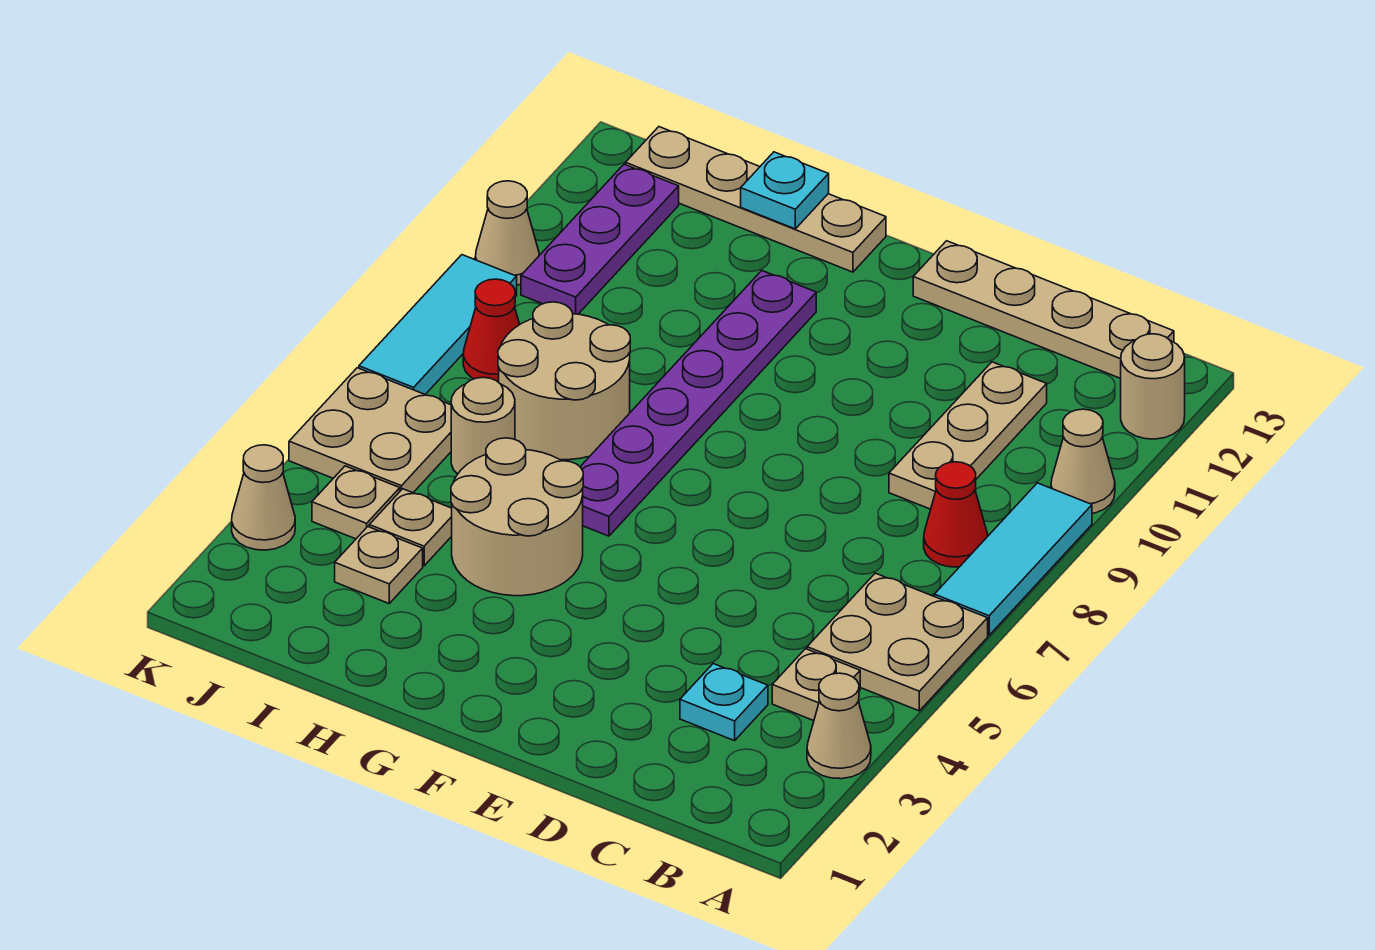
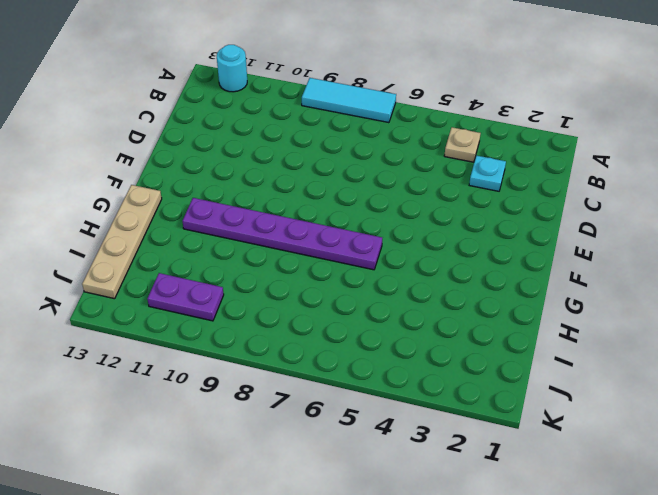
cyan round brick A12 level 1 -> tan round brick A12 level 1
purple plate J10:J11 level 1 -> purple plate J10:J12 level 1
none -> tan cone A3 level 1
none -> tan plate A5:B6 level 1
none -> tan cone A10 level 1

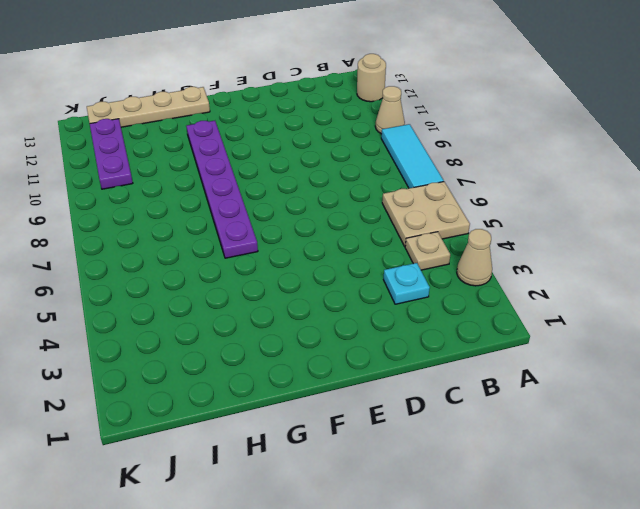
none -> red cone B8 level 1
none -> tan plate B13:E13 level 1
none -> tan plate C9:C11 level 1

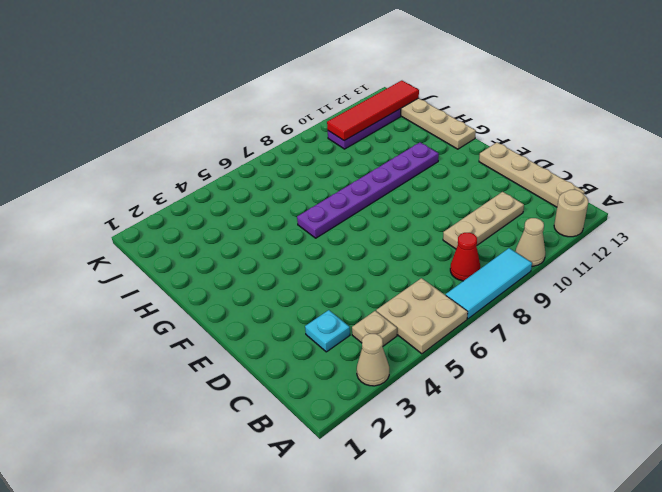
red tile J10:J13 level 2 -> none
none -> tan round brick G4:H5 level 1
none -> tan round brick H7:I8 level 1
none -> tan plate I3 level 1

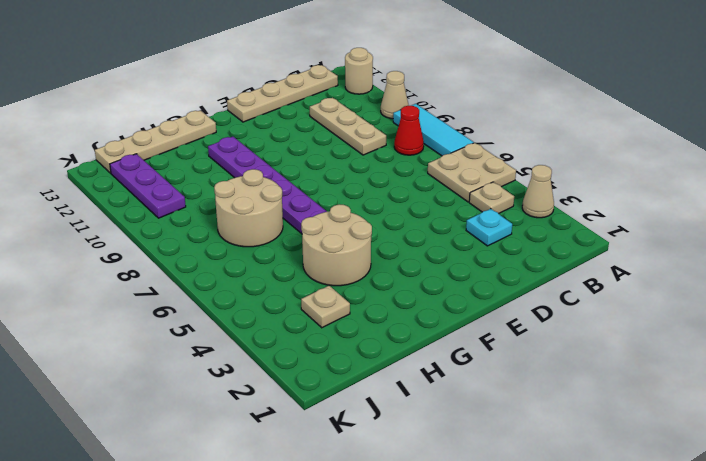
none -> tan plate I4 level 1
none -> tan round brick I6 level 1
none -> tan plate J4 level 1

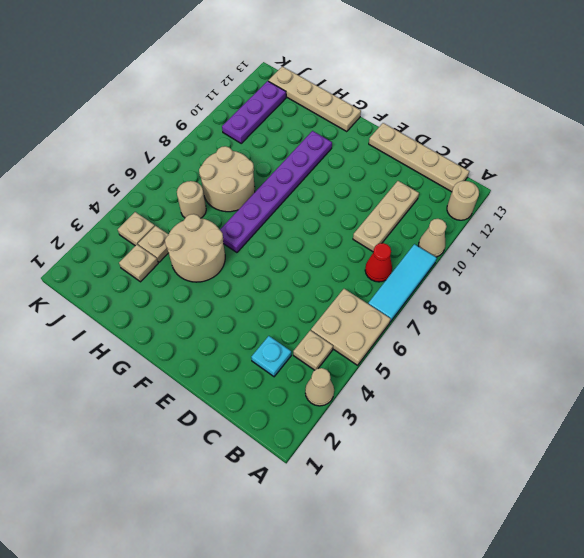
none -> tan plate J5:K6 level 1
none -> red cone J8 level 1
none -> tan cone K3 level 1

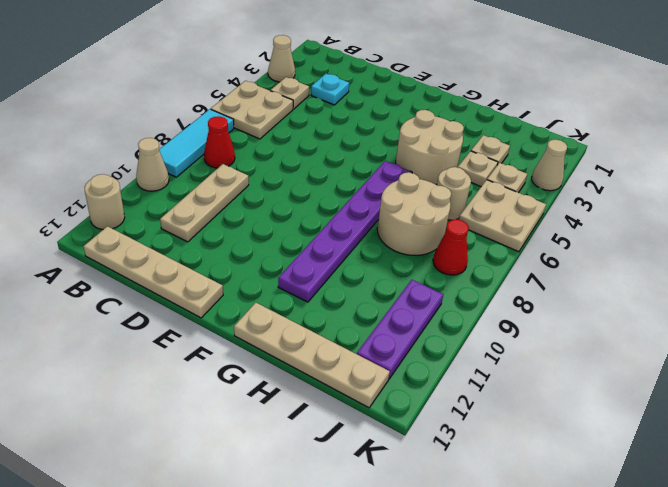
none -> cyan tile K7:K9 level 1
none -> tan cone K10 level 1
none -> cyan plate H13 level 2

